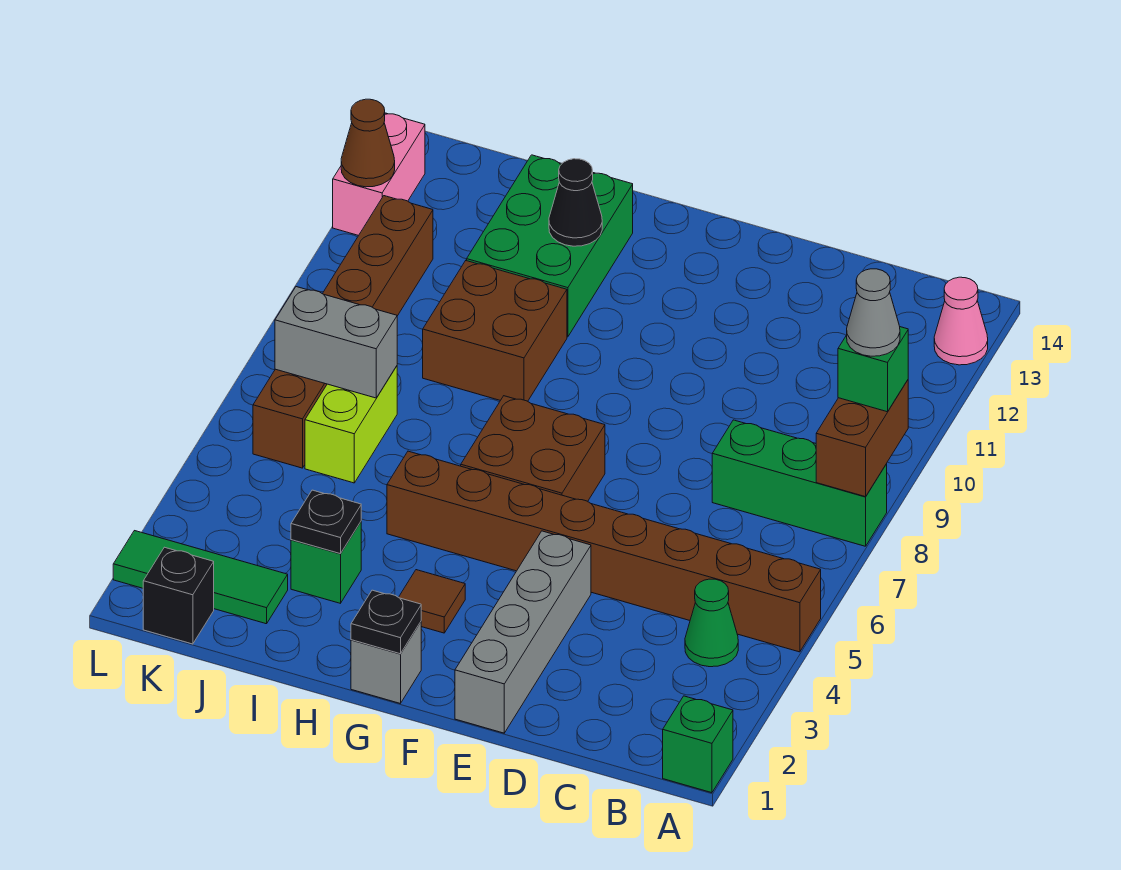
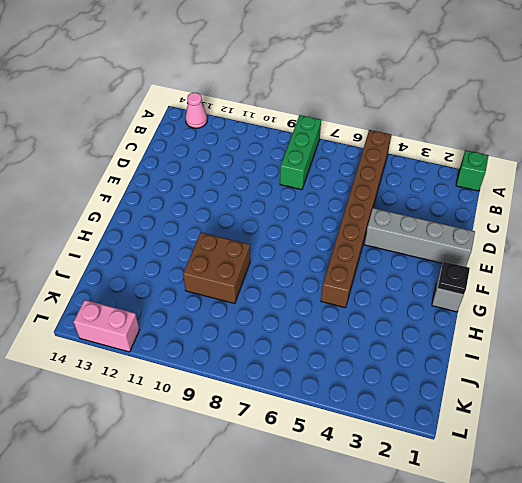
none -> green cone B4 level 1
none -> brown brick F6:G7 level 1
none -> brown tile G3 level 1

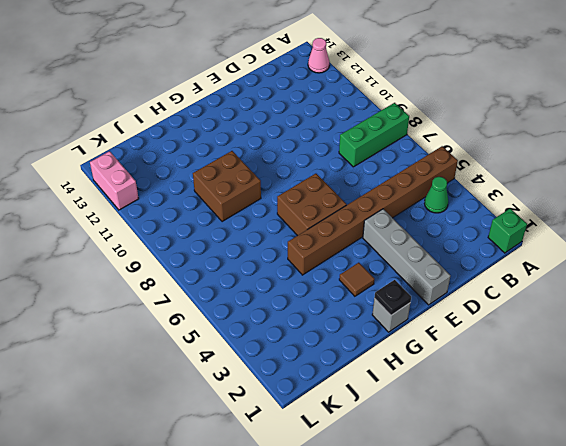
none -> green brick H11:I13 level 1
none -> green brick I3 level 1
none -> green tile J2:L2 level 1

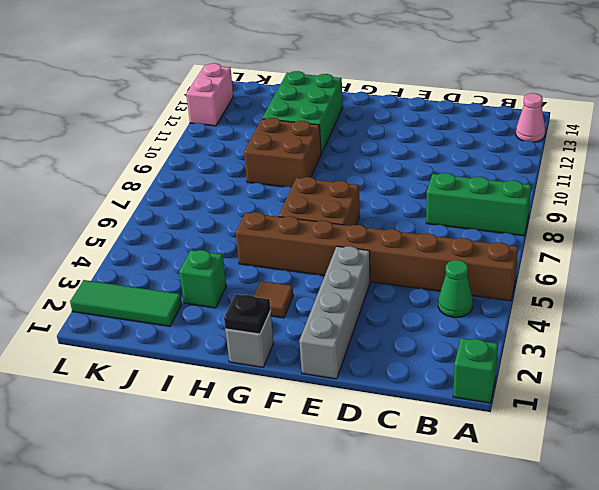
none -> lime brick J6:J7 level 1
none -> black brick K1 level 1
none -> brown brick K6:K11 level 1

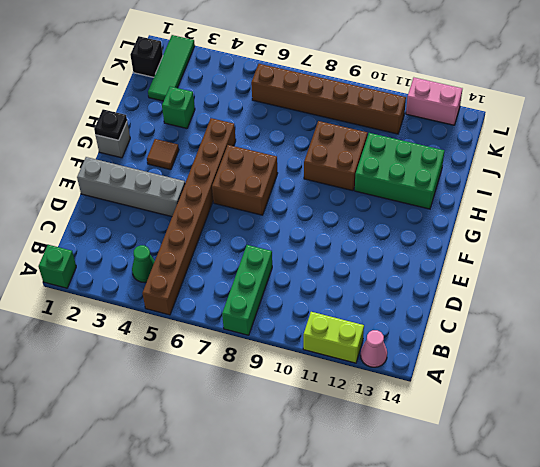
lime brick A11:A12 level 1 -> lime brick J6:J7 level 1
none -> brown brick A8:A9 level 2
none -> black cone H12 level 2
none -> black plate I3 level 2

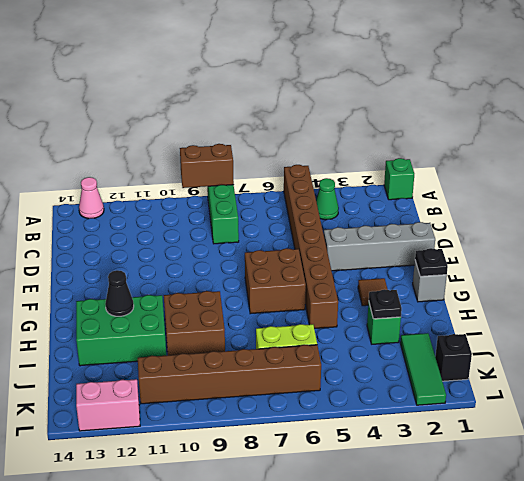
none -> grey brick J7:K7 level 2
none -> brown cone L12 level 2
none -> green brick A9 level 3

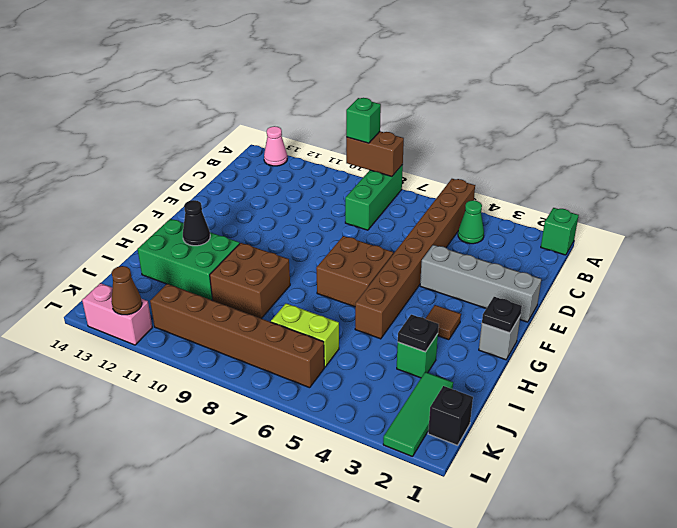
none -> grey brick J7:K7 level 2
none -> grey cone A9 level 4

